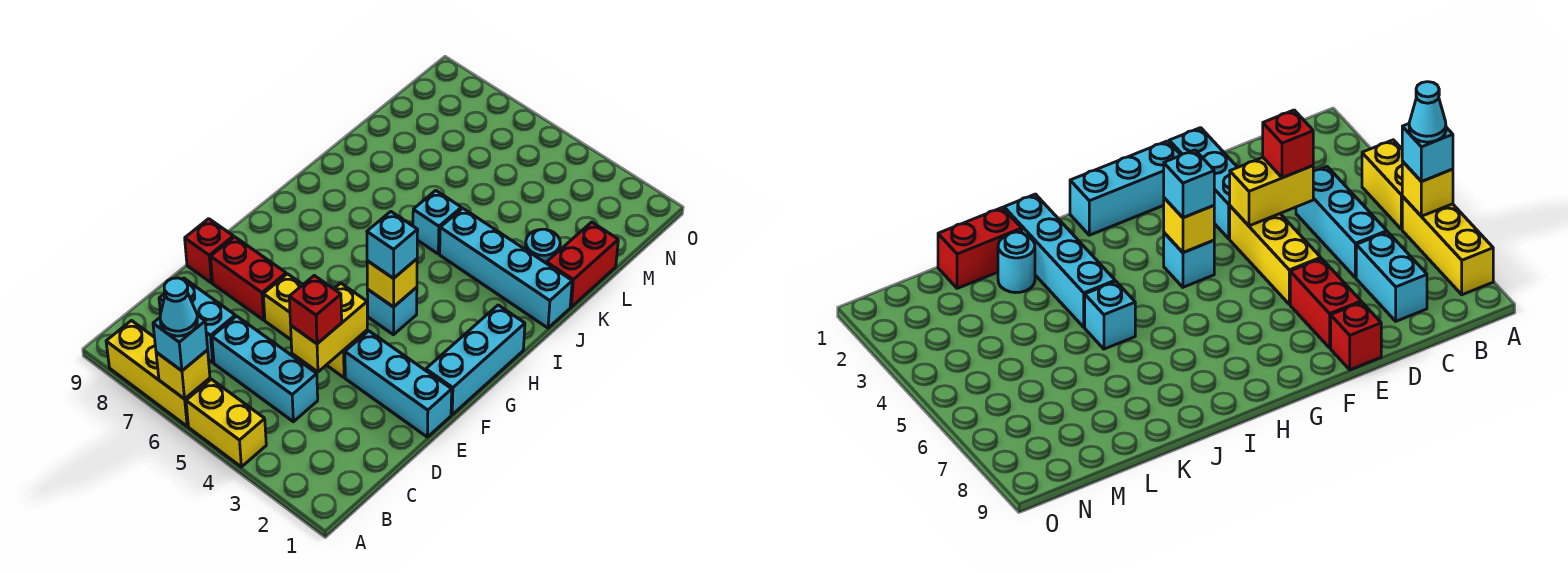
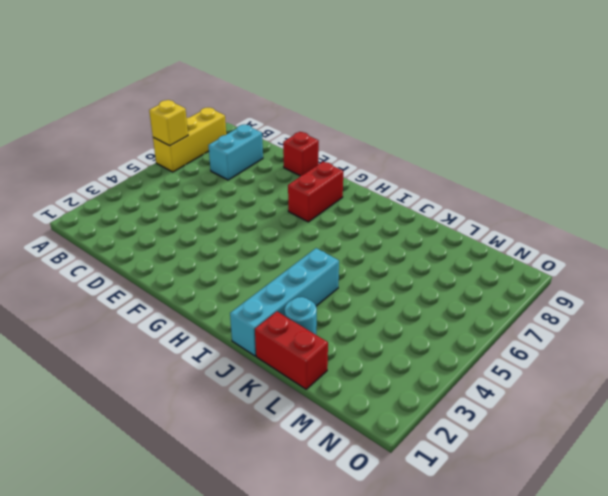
red brick G7:G8 level 1 -> red brick E7:E8 level 1
none -> yellow brick A4:A5 level 1
none -> cyan brick C4:C6 level 1
none -> cyan brick E1:E3 level 1

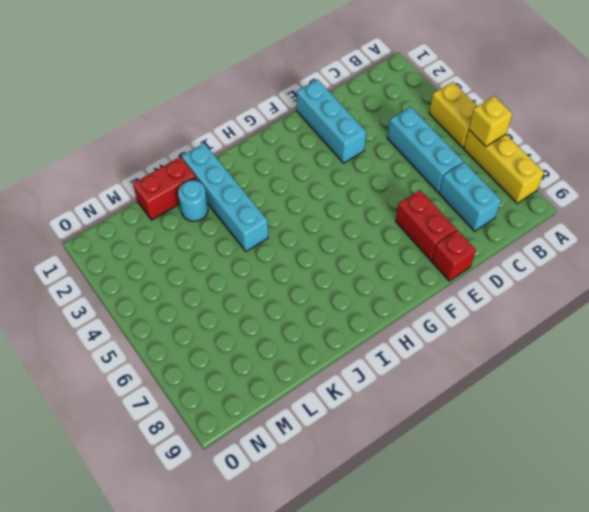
none -> yellow brick E4:E6 level 1
none -> cyan brick F1:H1 level 1
none -> cyan brick G4 level 1

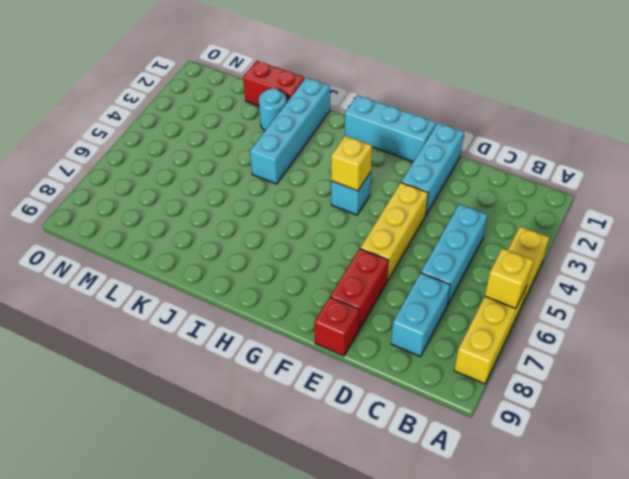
none -> cyan brick J5 level 1
none -> yellow brick D4:E4 level 2
none -> cyan brick A6 level 3

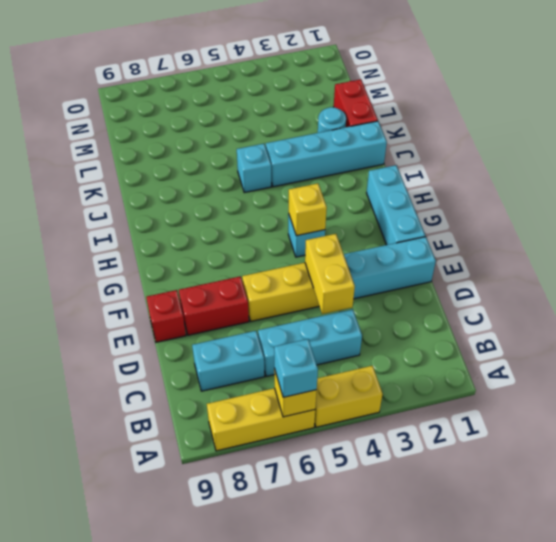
none -> red brick D4 level 3
none -> cyan brick G4 level 3
none -> cyan cone A6 level 4

